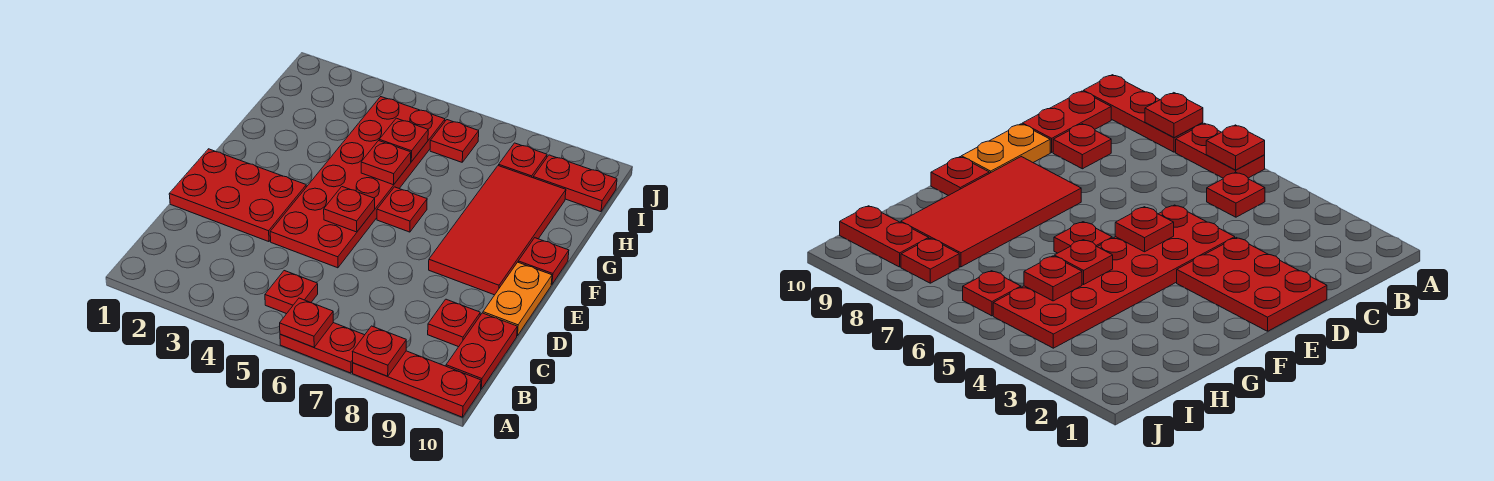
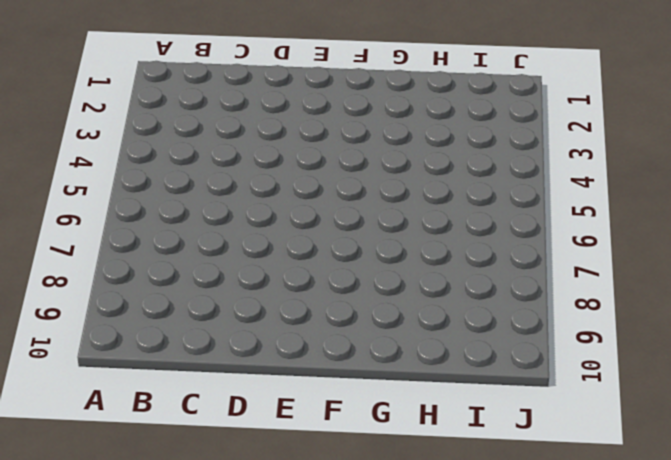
none -> red plate A6:A7 level 1
none -> red plate A8:A10 level 1
none -> red plate B5 level 1

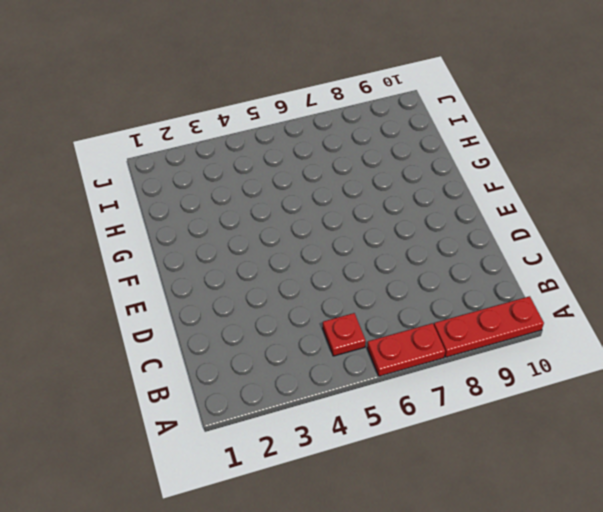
none -> red plate B10:C10 level 1
none -> red plate C9 level 1
none -> red plate D1:E3 level 1

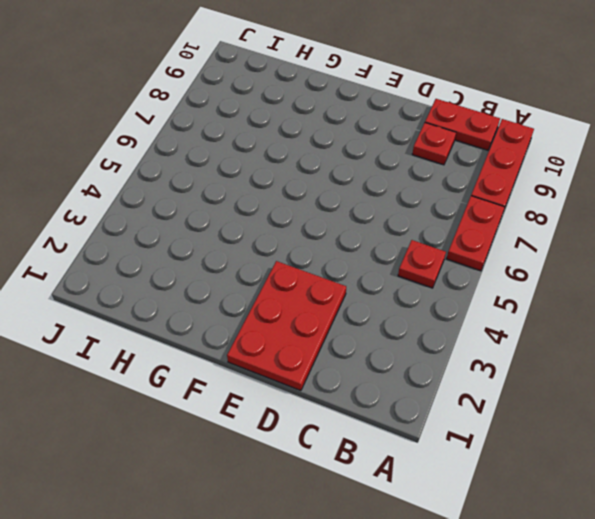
none -> red plate D4:I5 level 1
none -> orange plate D10:E10 level 1
none -> red tile E8:H9 level 1

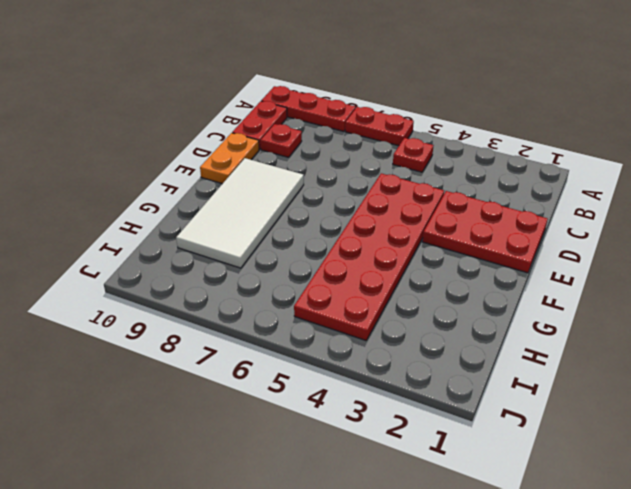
white tile E8:H9 level 1 -> red tile E8:H9 level 1
none -> red plate F6 level 1
none -> red plate F10 level 1
none -> red plate I6 level 1

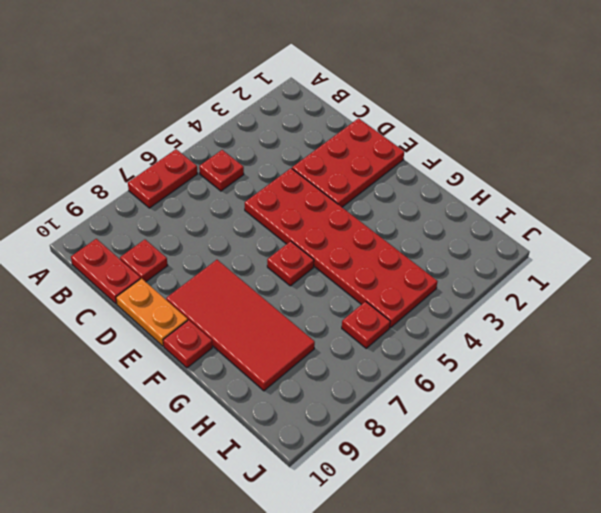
none -> red plate A8:A10 level 1
none -> red plate I8 level 1
none -> red plate I9:I10 level 1

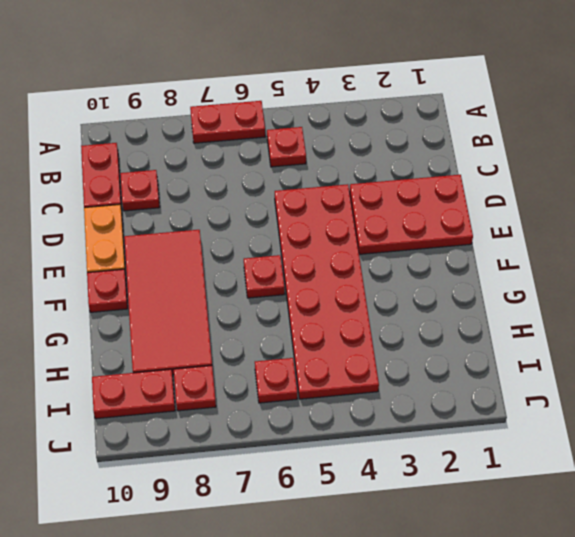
none -> red plate A8:A10 level 1
none -> red plate A6 level 2
none -> red plate A8 level 2

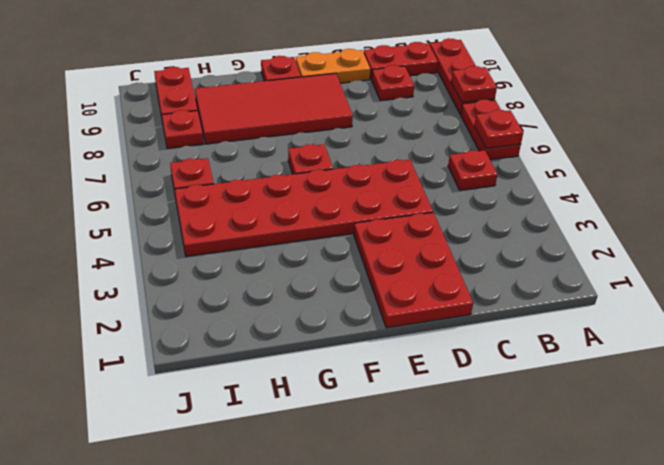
none -> red plate E5 level 2
none -> red plate G5 level 2
none -> red plate H5 level 2

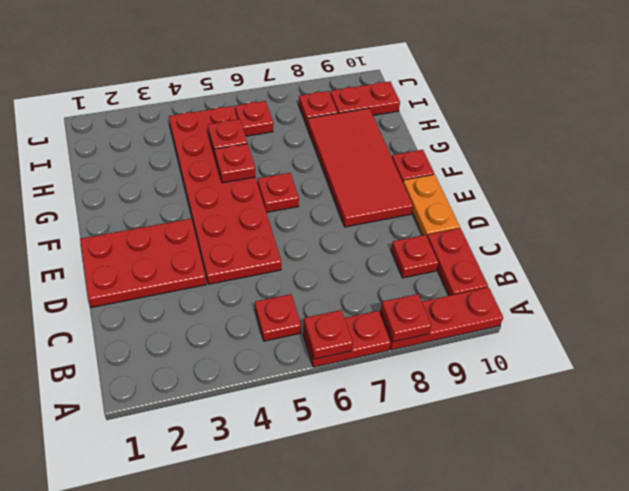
none -> red plate E5 level 2

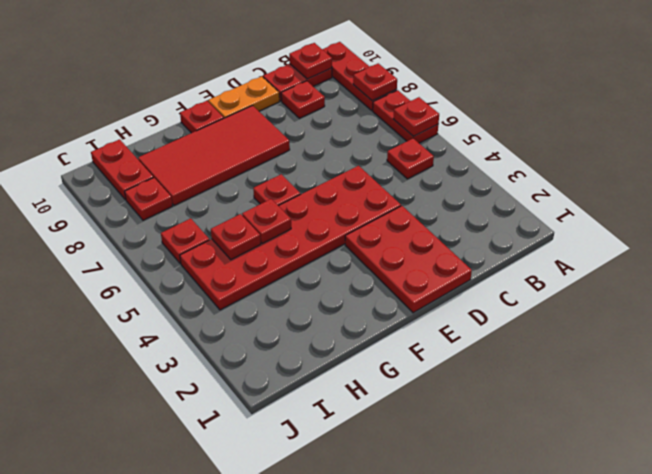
red plate B10 level 2 -> red plate E5 level 2

